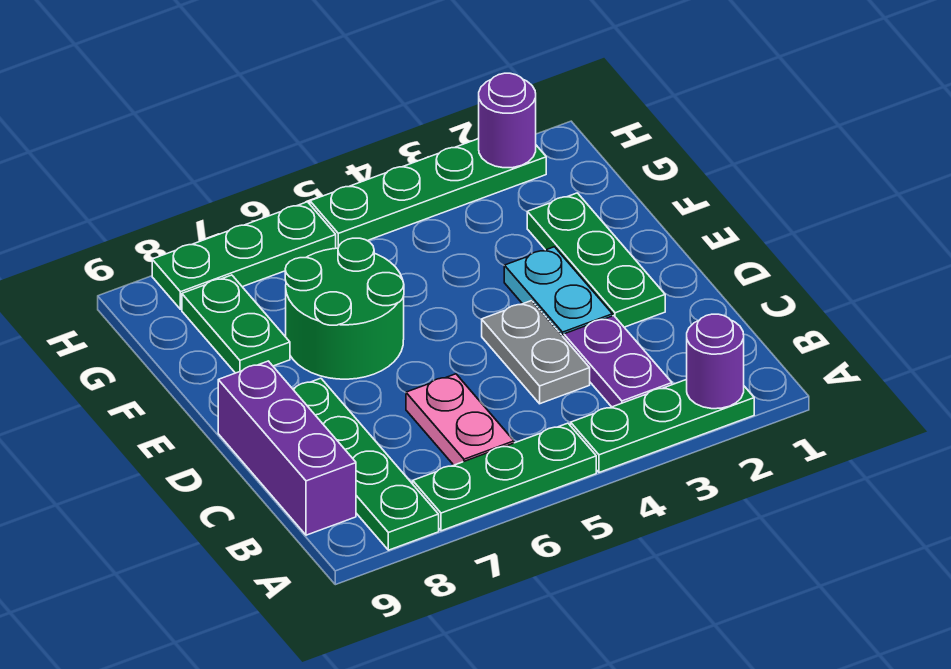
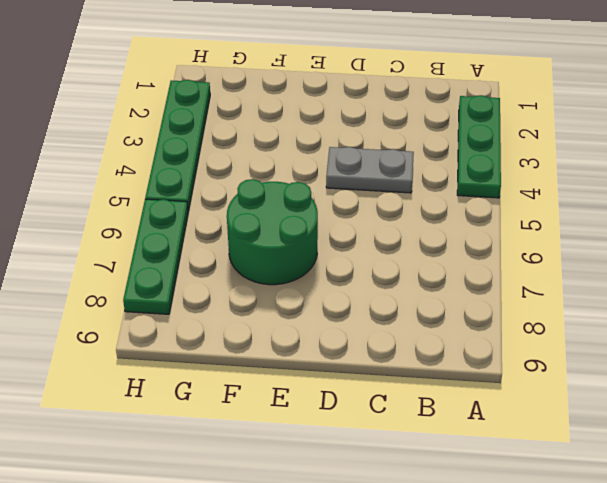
none -> green plate A5:A7 level 1
none -> green plate A8:D8 level 1
none -> purple plate B3:C3 level 1

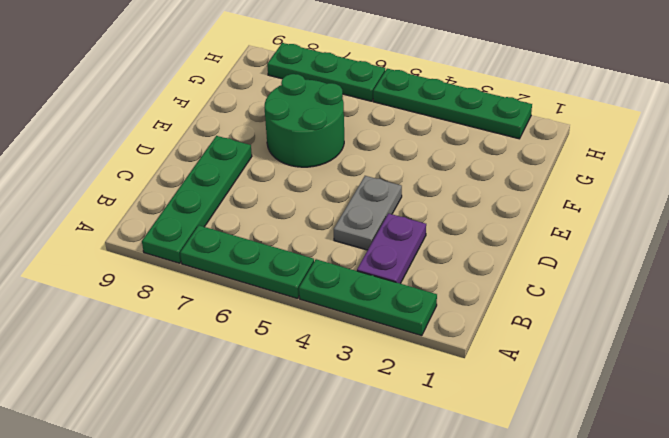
none -> pink plate B6:C6 level 1
none -> purple brick B9:D9 level 1
none -> green plate D2:F2 level 1

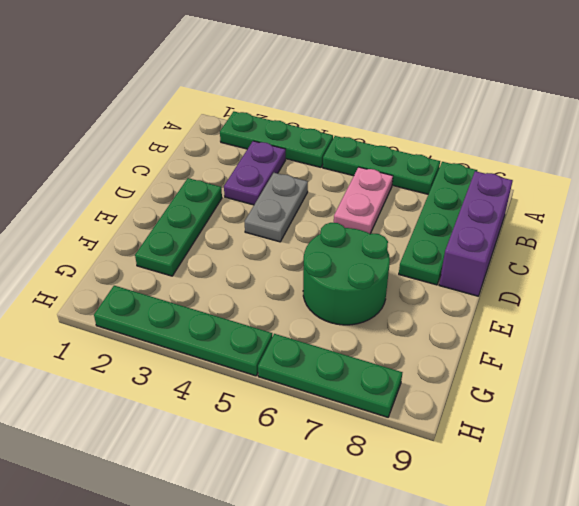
none -> cyan plate D3:E3 level 1
none -> green plate F8:G8 level 1
none -> purple round brick A2 level 2

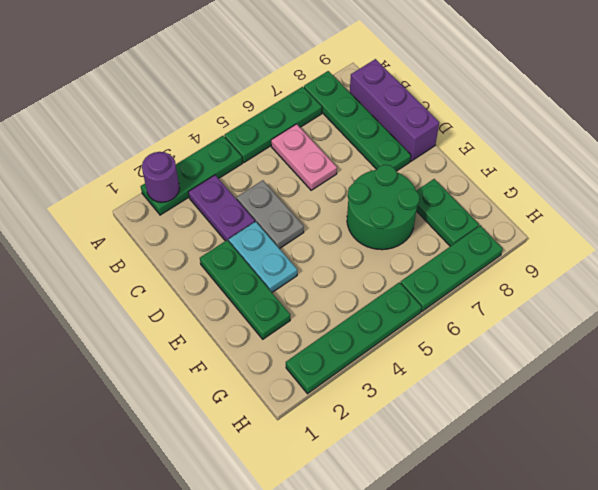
none -> purple round brick H2 level 2

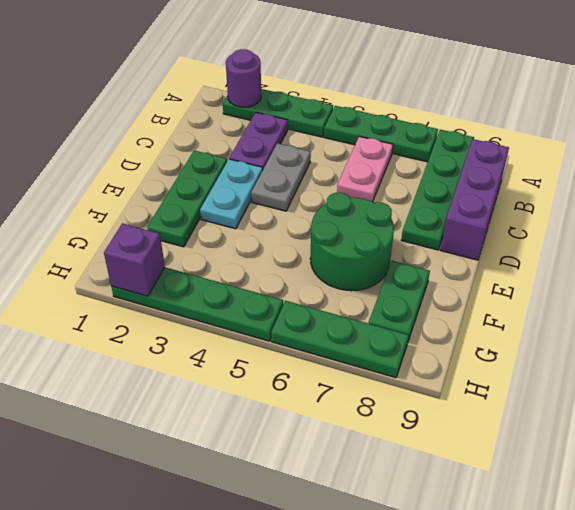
purple brick H2 level 2 -> purple round brick H2 level 2

